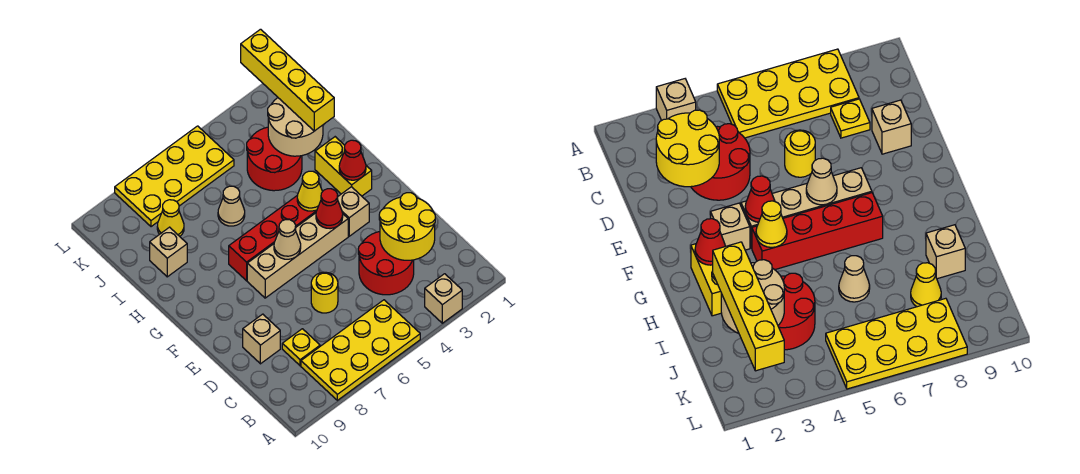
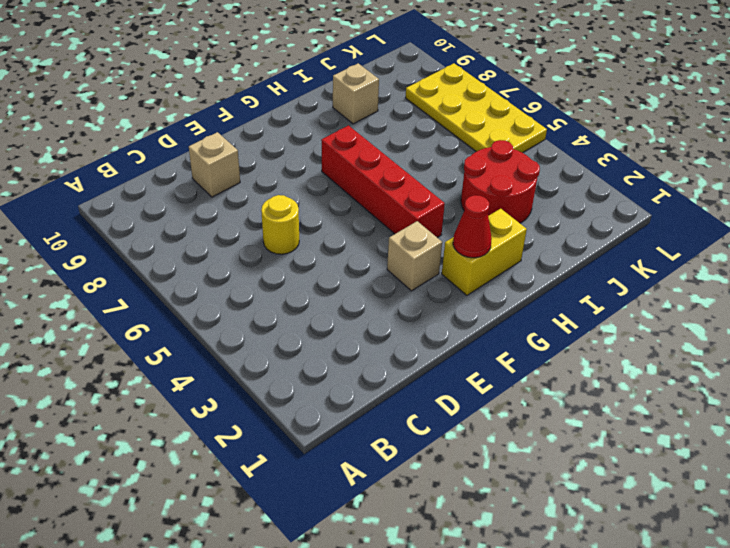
none -> tan brick A3 level 1
none -> yellow plate A5:B8 level 1
none -> red round brick C3:D4 level 1

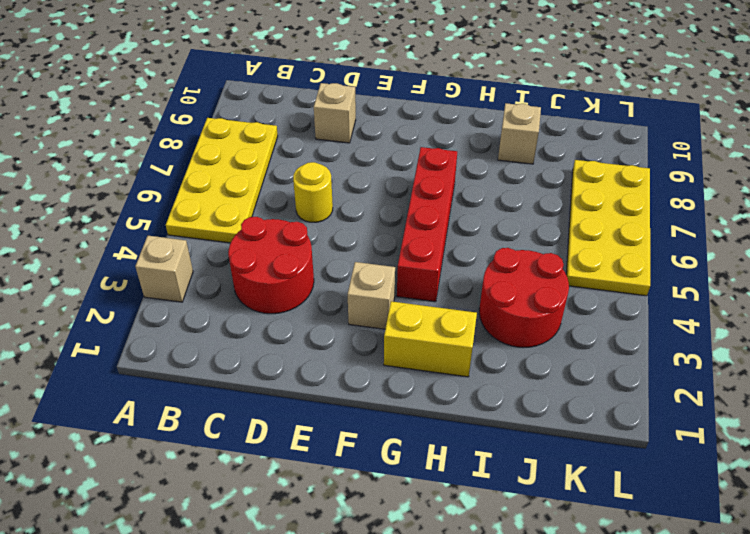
none -> yellow plate C8 level 1
none -> tan brick F4:F7 level 1
none -> tan cone I6 level 1

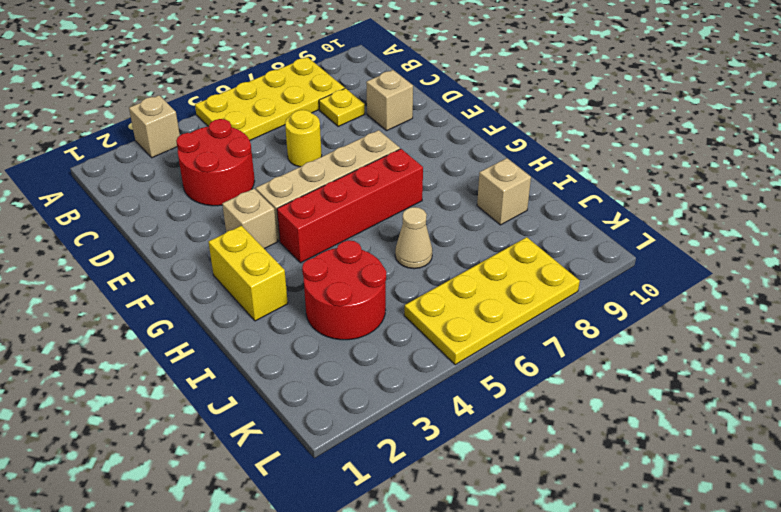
none -> yellow cone J8 level 1
none -> yellow round brick C2:D3 level 2
none -> red cone F4 level 2

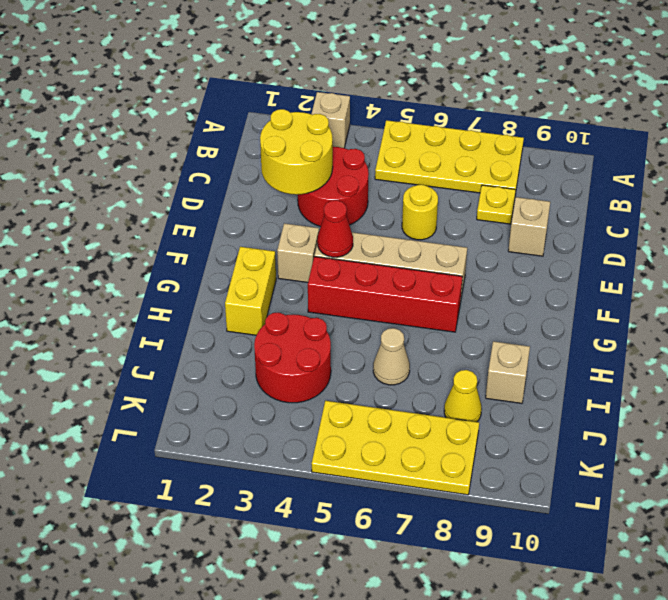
none -> tan cone F6 level 2
none -> red cone G2 level 2
none -> yellow cone G4 level 2

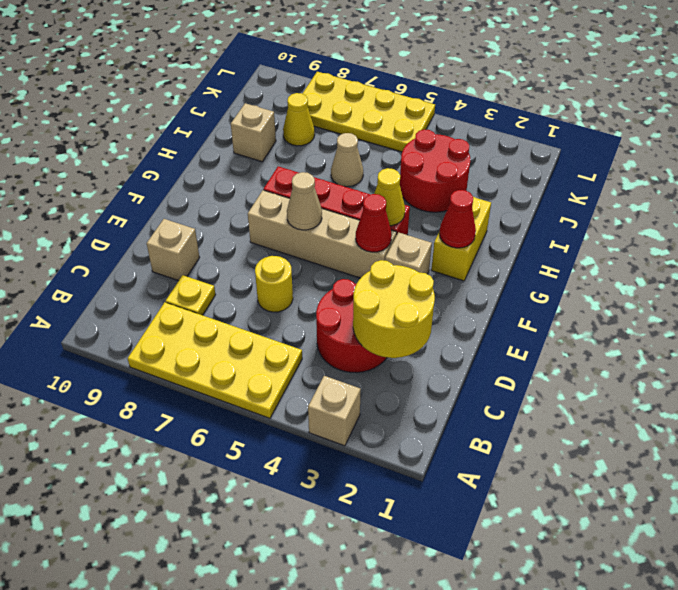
none -> tan round brick I2:J3 level 2
none -> yellow brick I2:L2 level 3

